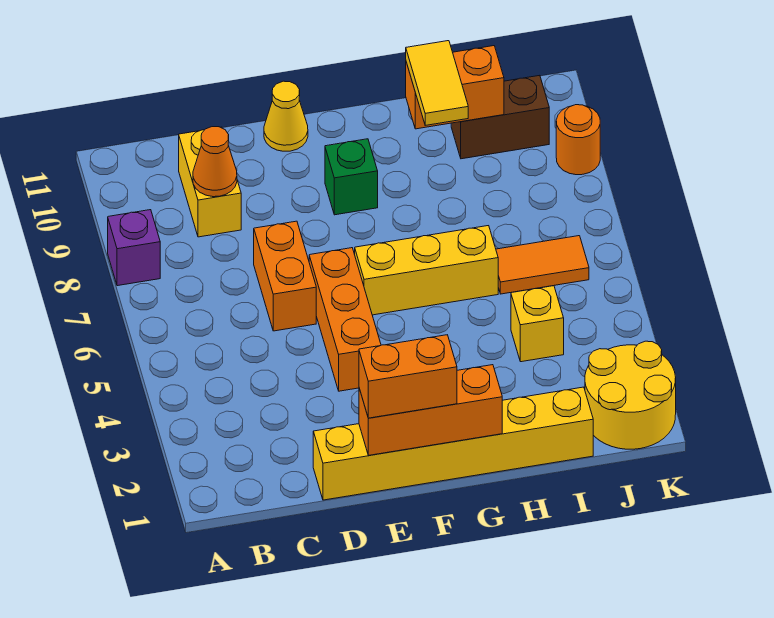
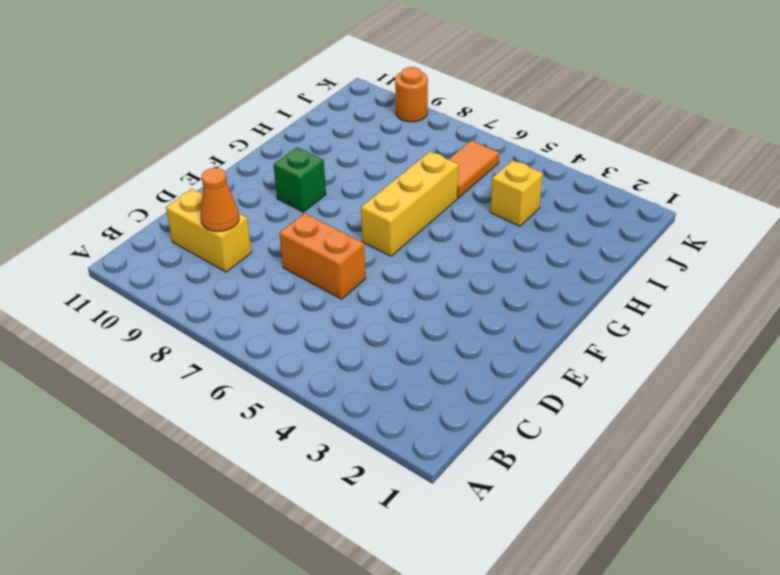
none -> purple brick A8 level 1
none -> yellow brick D1:I1 level 1
none -> orange brick E4:E6 level 1

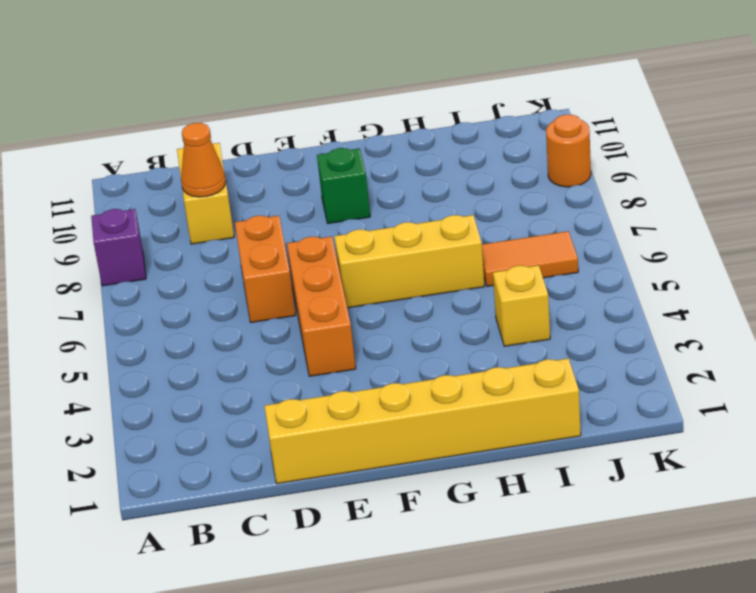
none -> yellow cone E11 level 1
none -> brown brick I10:J10 level 1
none -> yellow round brick J1:K2 level 1

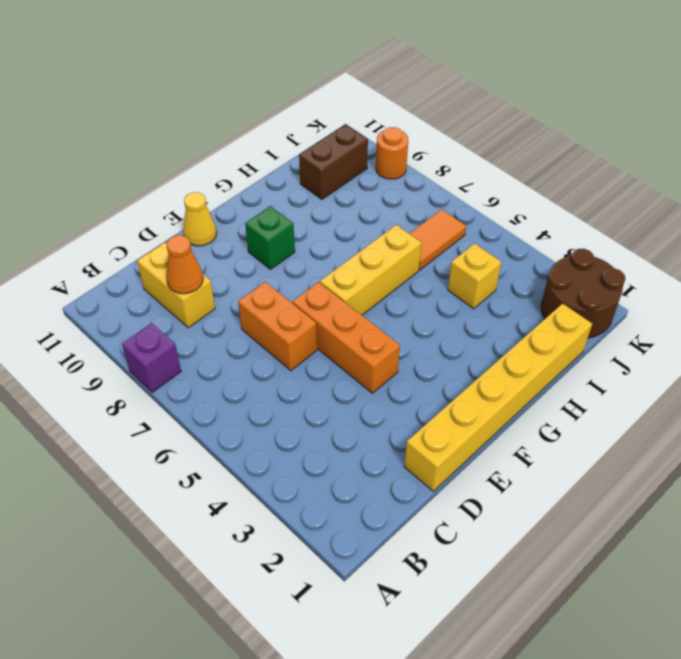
brown round brick J1:K2 level 1 -> yellow round brick J1:K2 level 1
none -> orange brick E1:G1 level 2
none -> orange brick H10:I10 level 2
none -> orange brick E1:F1 level 3

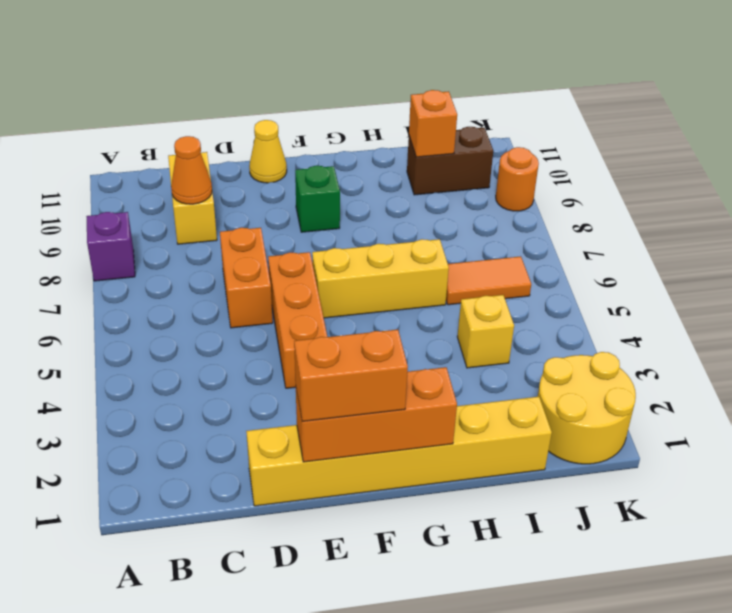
orange brick I10 level 2 -> orange brick H10:I10 level 2
none -> yellow tile H9:H10 level 3

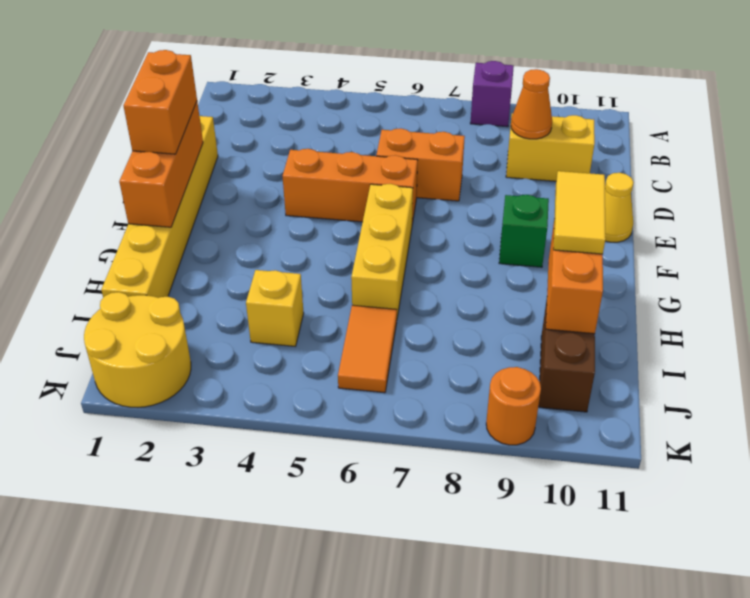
yellow tile G10:H10 level 3 -> yellow tile H9:H10 level 3

